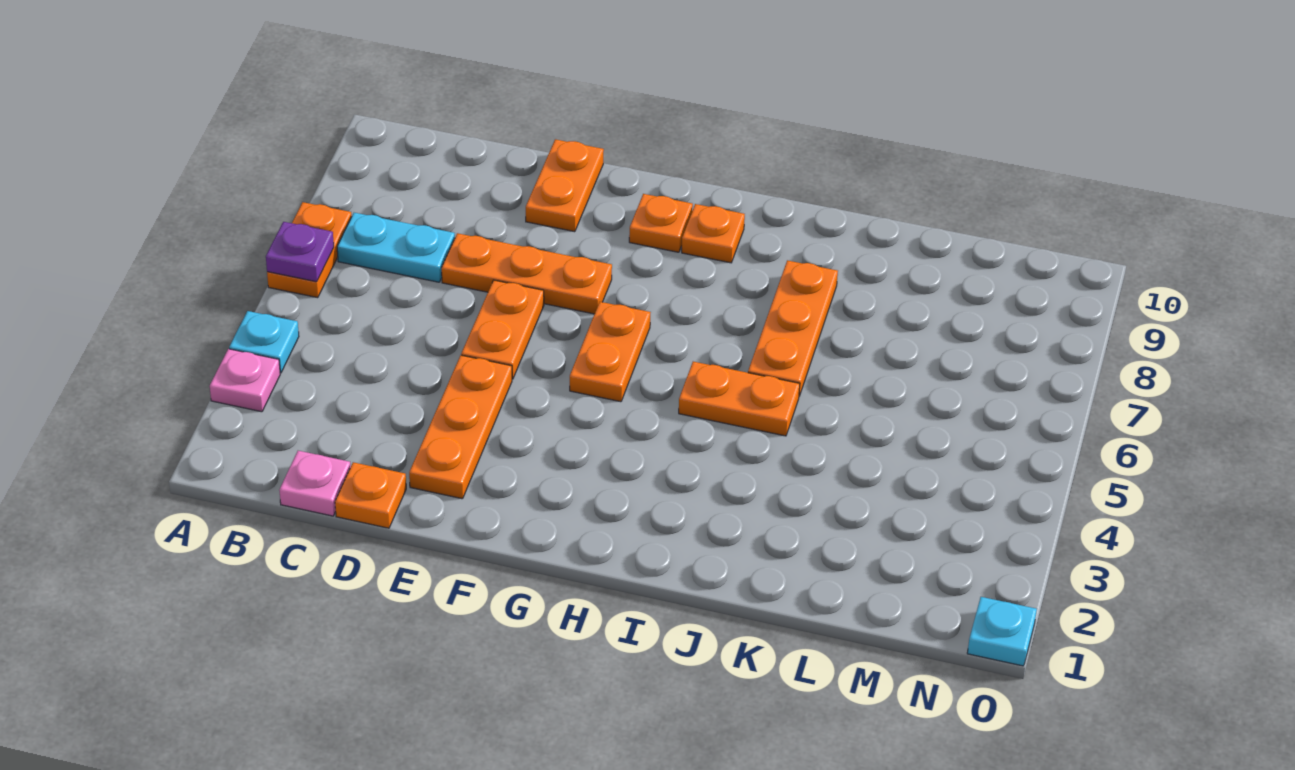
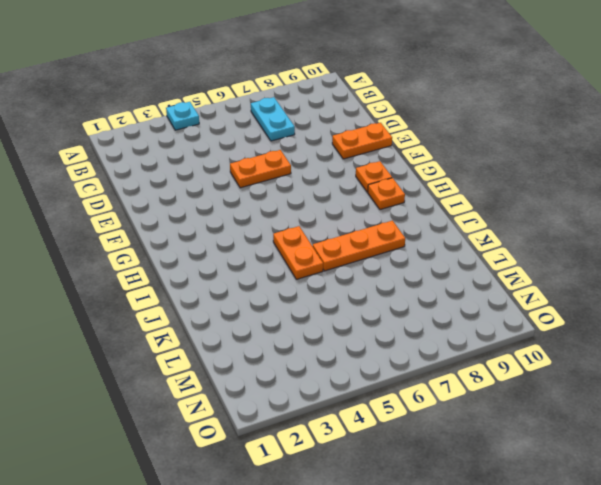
none -> pink plate A3 level 1
none -> orange plate A6:A7 level 1
none -> pink plate C1 level 1

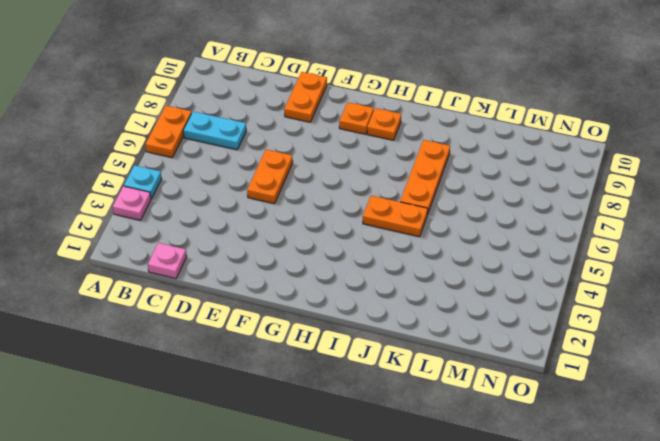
none -> orange plate D1 level 1
none -> orange plate D7:F7 level 1
none -> orange plate E2:E4 level 1

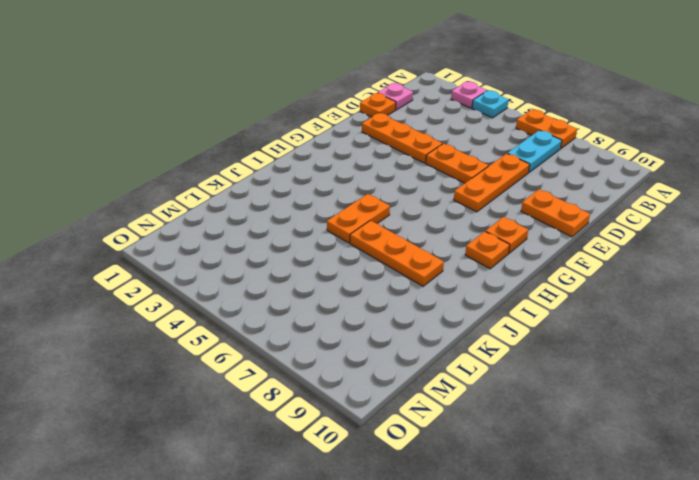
none -> orange plate G5:G6 level 1
none -> cyan plate O1 level 1
none -> purple plate A6 level 2

